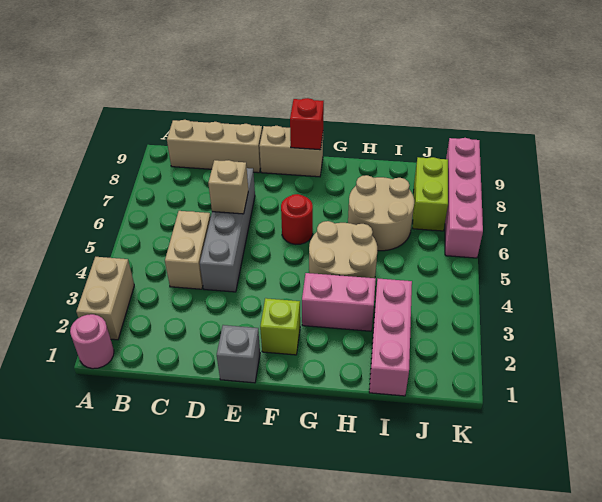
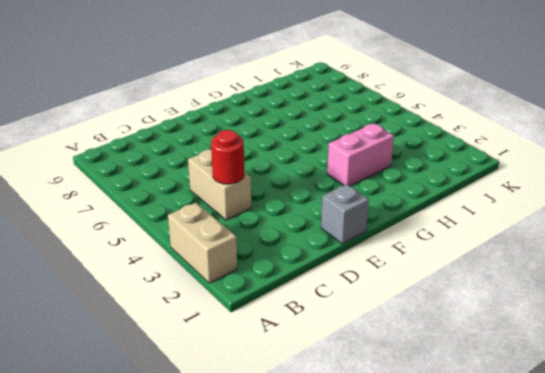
red round brick C4 level 2 -> red round brick F6 level 1
none -> pink round brick A1 level 1
none -> tan brick B9:D9 level 1
none -> grey brick D4:D7 level 1

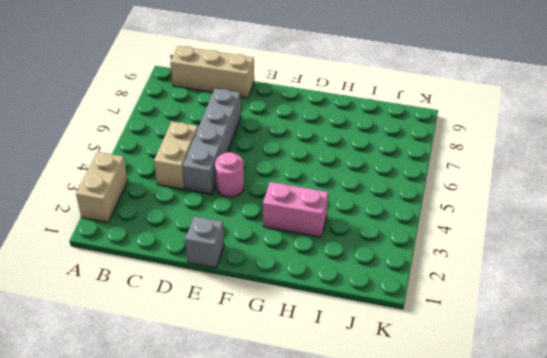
pink round brick E4 level 1 -> pink round brick A1 level 1
none -> tan brick E9:F9 level 1
none -> lime brick F2 level 1
none -> red round brick F6 level 1

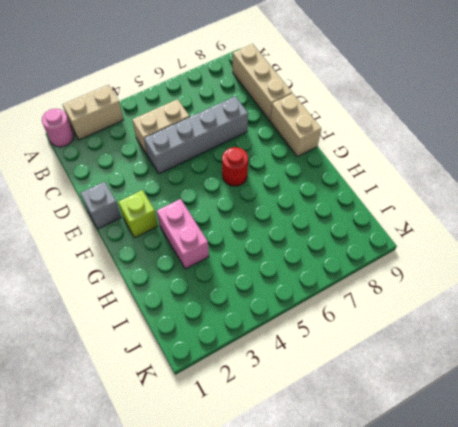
none -> tan round brick G4:H5 level 1
none -> tan round brick H6:I7 level 1
none -> pink brick I1:I3 level 1

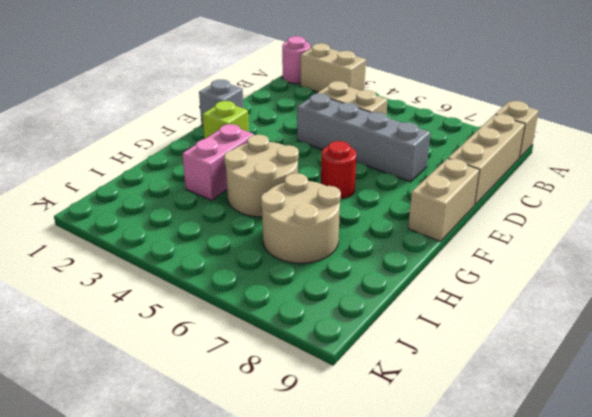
tan brick A9 level 1 -> tan brick D6 level 2
none -> pink brick I1:I3 level 1
none -> lime brick J7:J8 level 1
none -> pink brick K6:K9 level 1

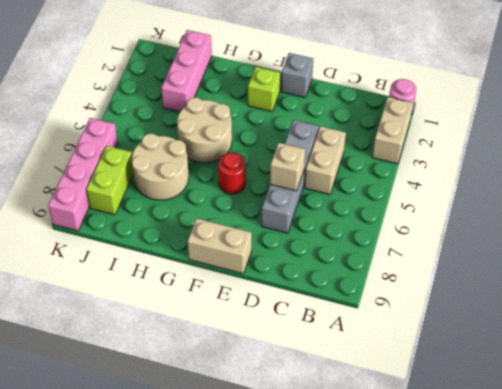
none -> tan brick B9:D9 level 1
none -> pink brick G3:H3 level 1
none -> red brick F9 level 2

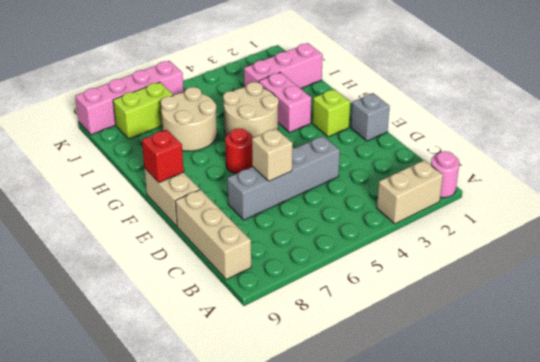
none -> tan brick C4:C5 level 1

